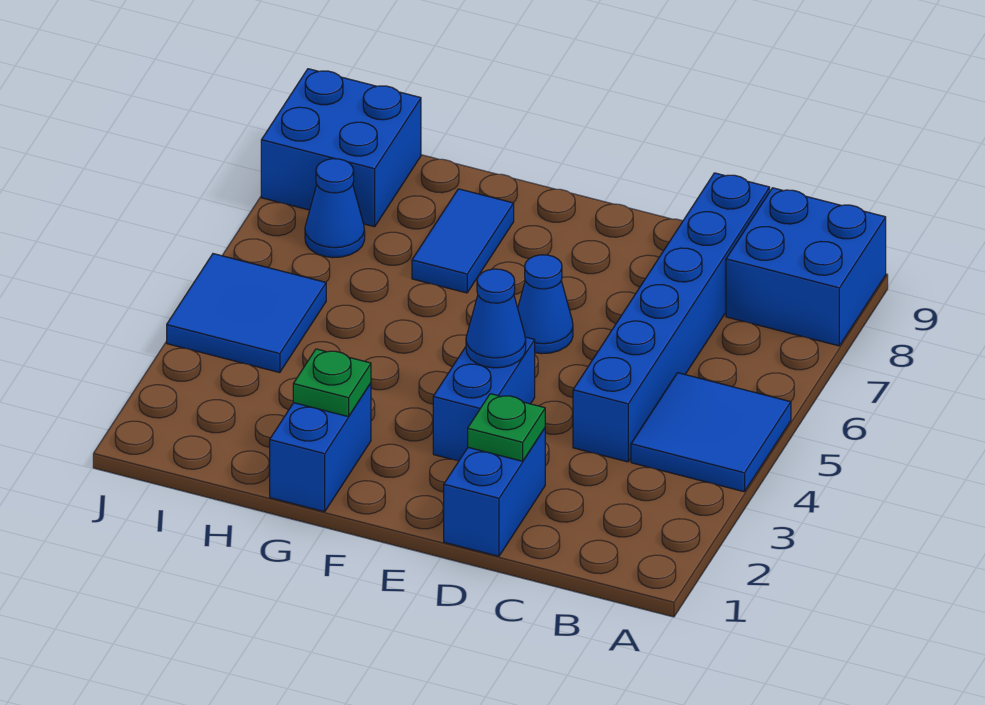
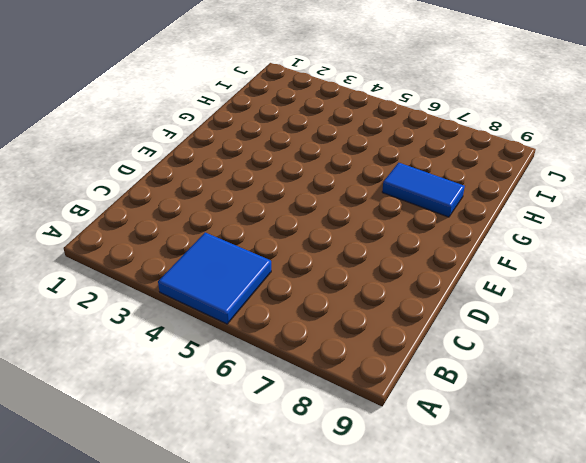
none -> blue brick A8:B9 level 1
none -> blue brick C4:C9 level 1
none -> blue brick D1:D2 level 1

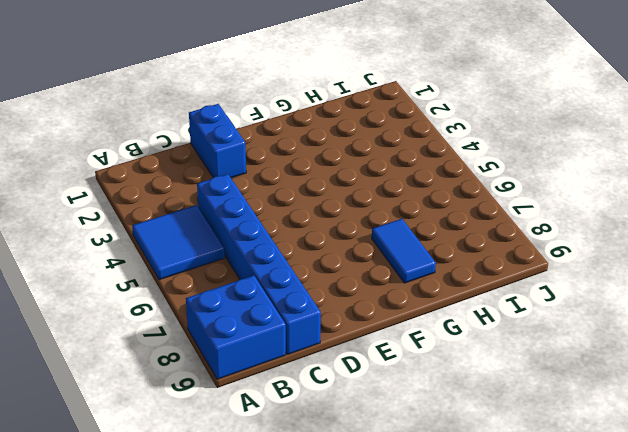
none -> blue brick E3:E4 level 1
none -> blue cone E6 level 1
none -> blue brick G1:G2 level 1

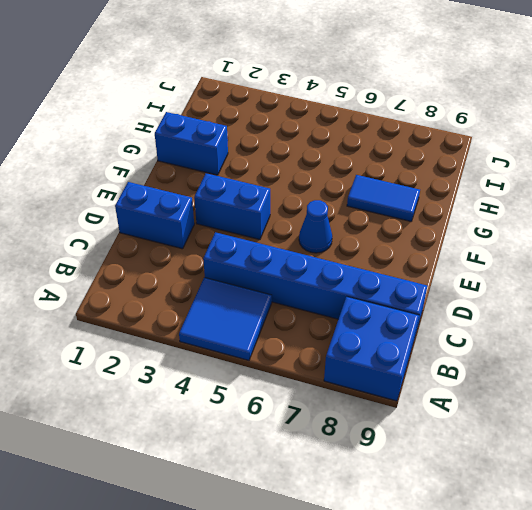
none -> blue tile I4:J5 level 1
none -> blue cone I7 level 1
none -> blue brick I8:J9 level 1

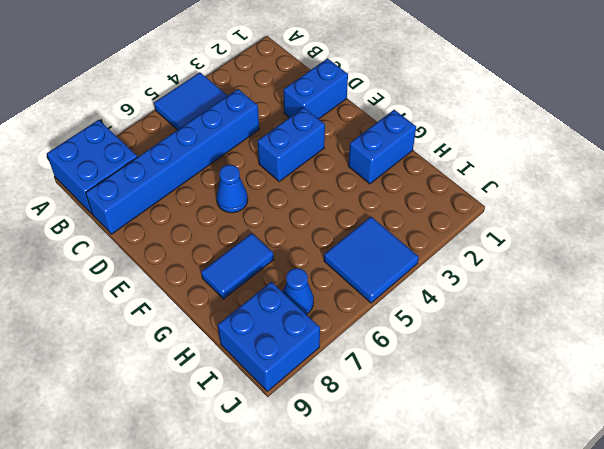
none -> green plate D2 level 2
none -> blue cone E4 level 2
none -> green plate G2 level 2

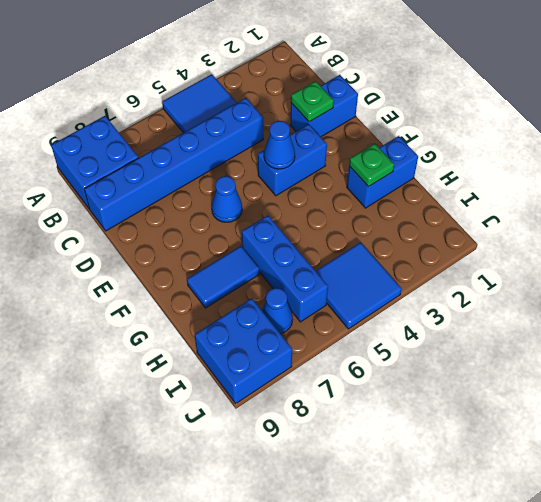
blue brick G6:I6 level 1 -> none

